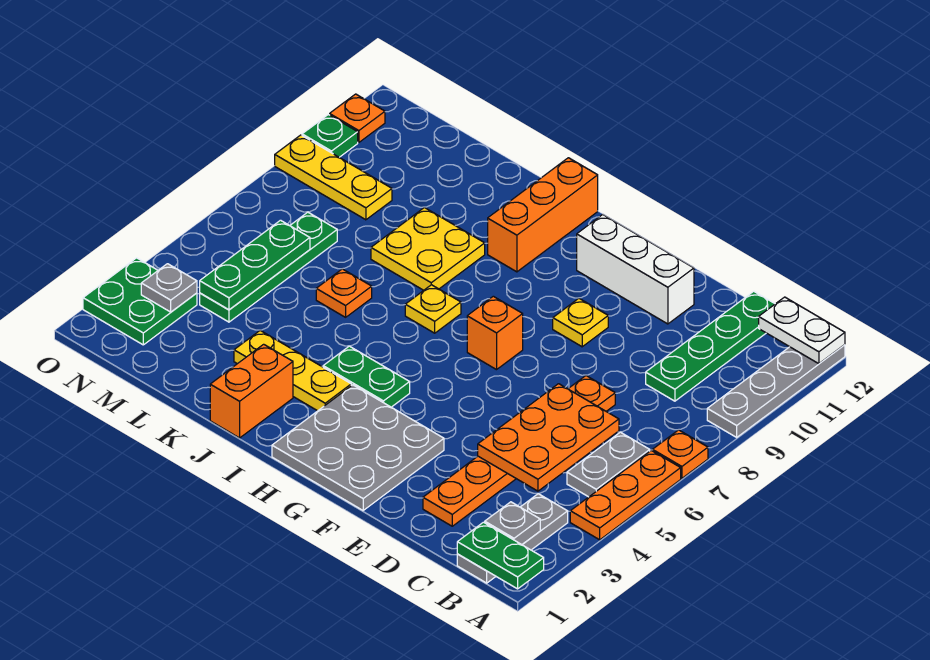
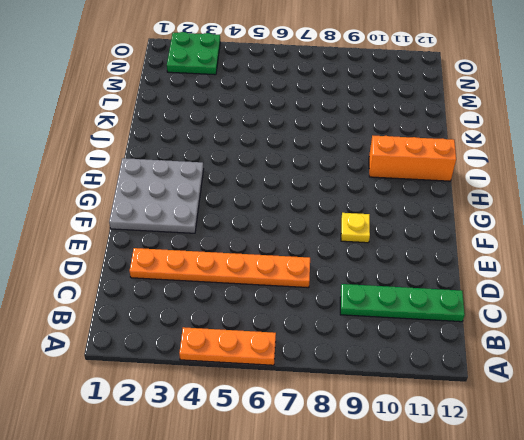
none -> orange plate A7 level 1
none -> grey plate A9:A12 level 1
none -> grey plate B1:B3 level 1

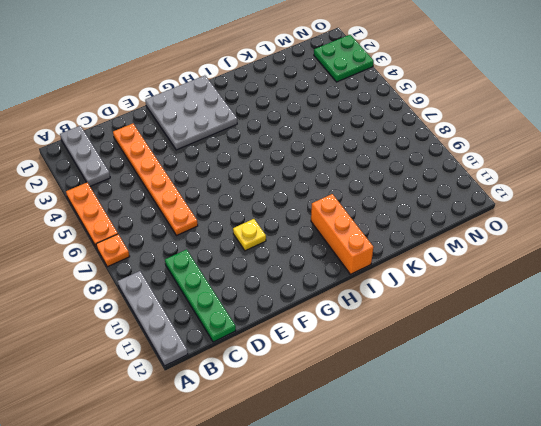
none -> grey plate B5:B6 level 1
none -> white brick E11:G11 level 1
none -> orange brick G7 level 1

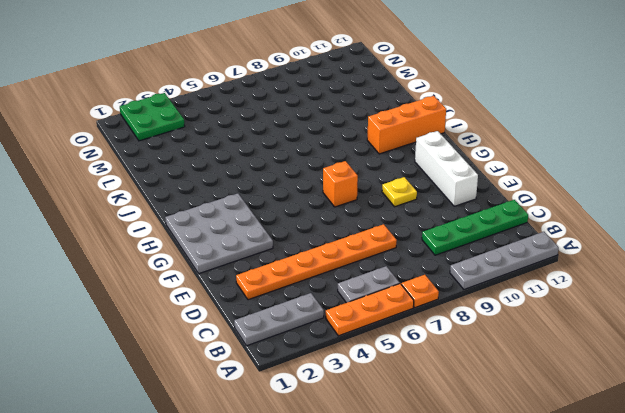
none -> green plate H4:I4 level 1
none -> yellow plate I3:K3 level 1
none -> yellow plate I7 level 1

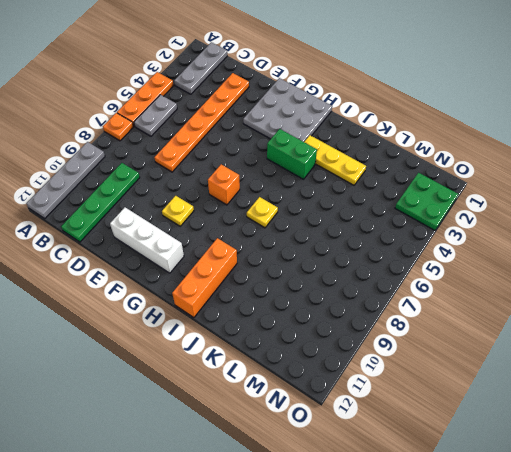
green brick H4:I4 level 1 -> green plate H4:I4 level 1
none -> orange brick J1:J2 level 1
none -> yellow plate J8:K9 level 1
none -> orange plate K6 level 1

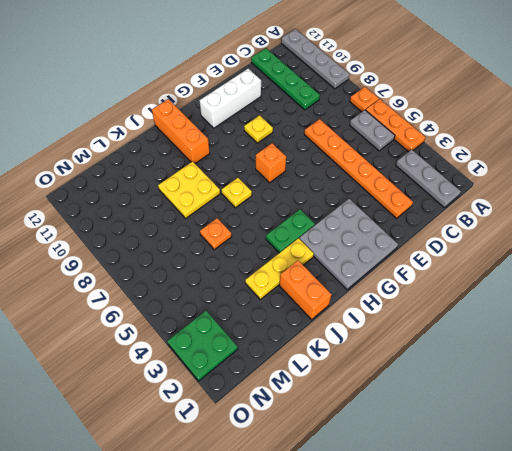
none -> green plate M4:M7 level 1
none -> yellow plate M9:O9 level 1
none -> green plate O10 level 1

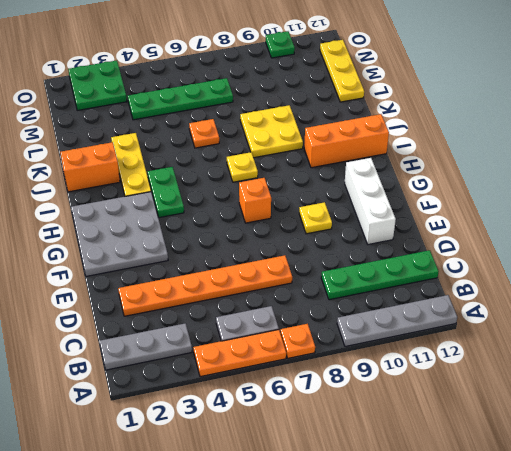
yellow plate L12:N12 level 1 -> yellow plate M9:O9 level 1
none -> orange plate O11 level 1
none -> green plate A1:B1 level 2
none -> white plate A12:B12 level 2

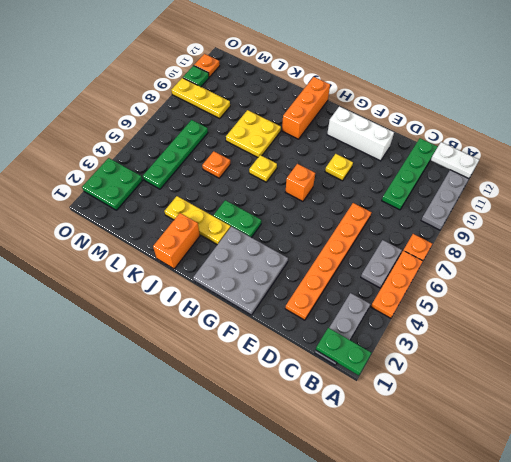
none -> grey plate B2 level 2
none -> orange plate C4:D6 level 2
none -> green plate M4:M6 level 2

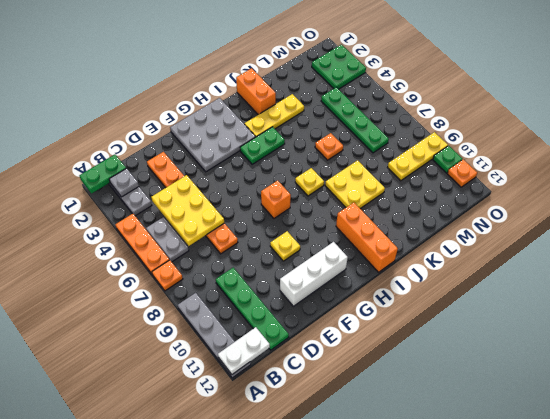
yellow plate C4:D6 level 2 -> orange plate C4:D6 level 2
none -> green plate M4:M6 level 2
none -> grey plate N3 level 2

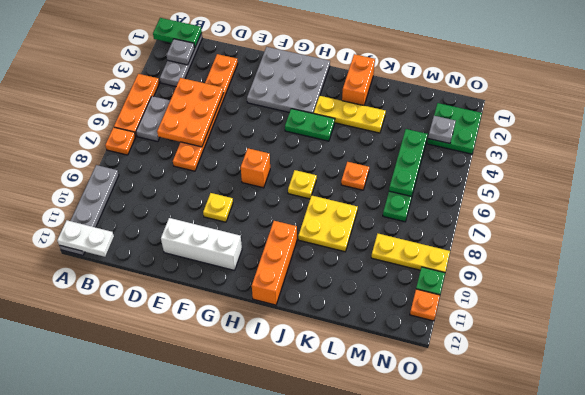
none -> green plate C9:C12 level 1

